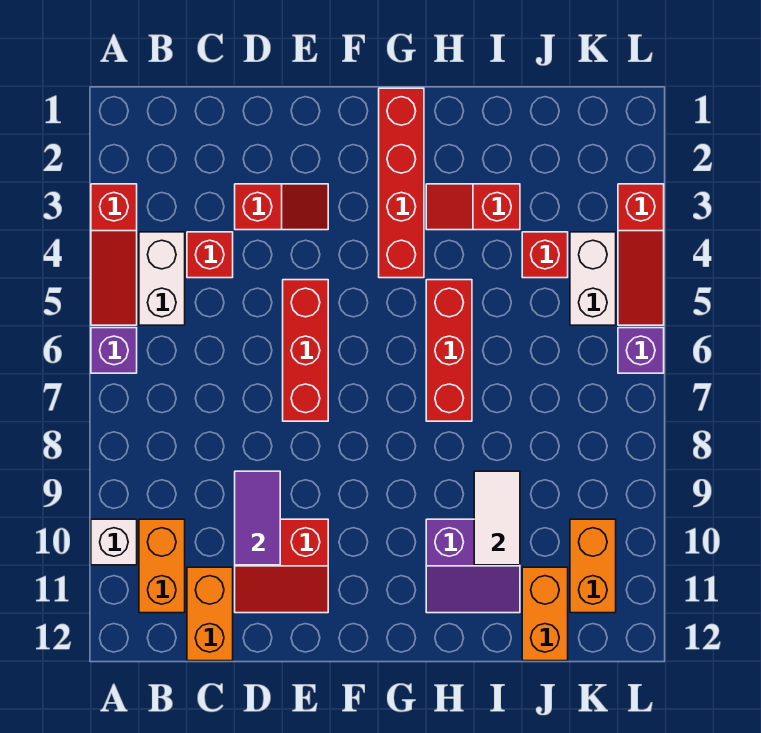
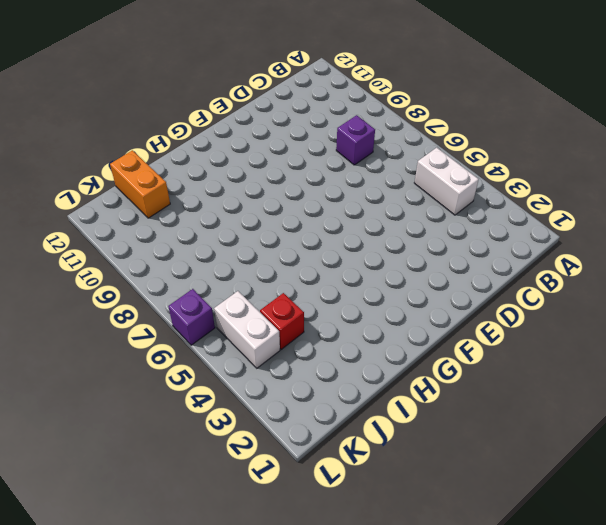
purple brick C8 level 1 -> purple brick A6 level 1
none -> red slope A3:A5 level 1 top 3
none -> white brick A10 level 1
none -> orange brick B10:B11 level 1

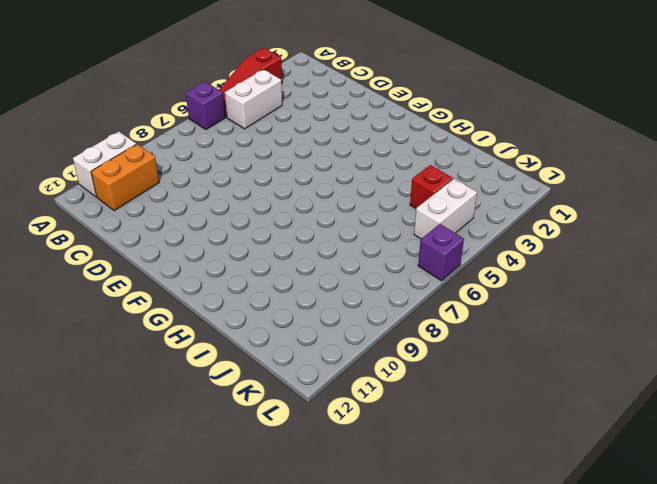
white brick A10:A11 level 1 -> white brick A10 level 1
none -> red brick C4 level 1
none -> orange brick C11:C12 level 1
none -> red slope D3:E3 level 1 top D

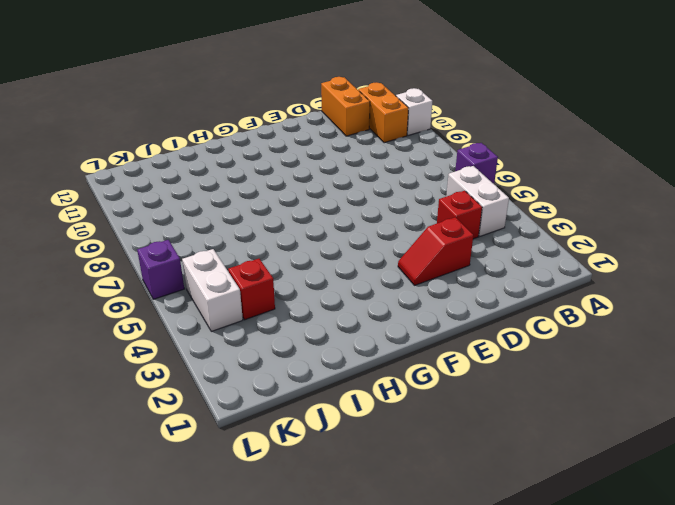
none -> red slope A3:A5 level 1 top 3
none -> red slope D10:E11 level 1 top 10
none -> red brick E5:E7 level 1

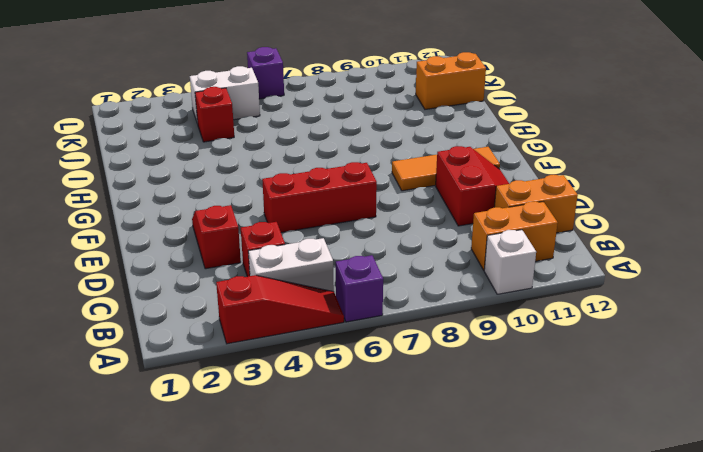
orange tile F9:F11 level 1 -> none
none -> red brick G1:G4 level 1
none -> red slope H3:I3 level 1 top I
none -> red brick H5:H7 level 1

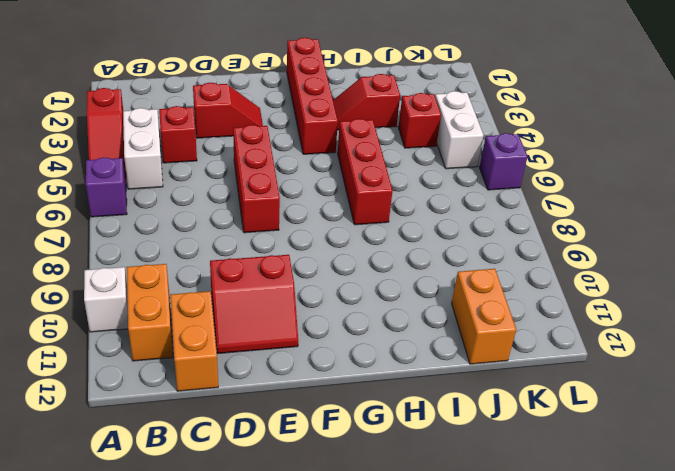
none -> purple slope H10:I11 level 1 top 10
none -> orange brick K10:K11 level 1
none -> red slope L3:L5 level 1 top 3

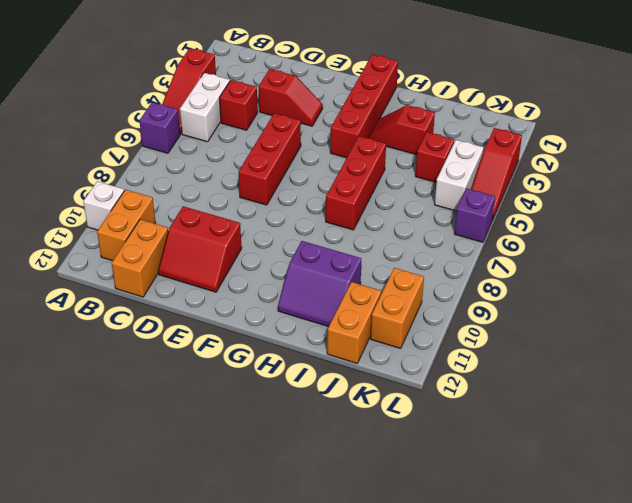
none -> purple tile D9:D10 level 2
none -> white tile I9:I10 level 2

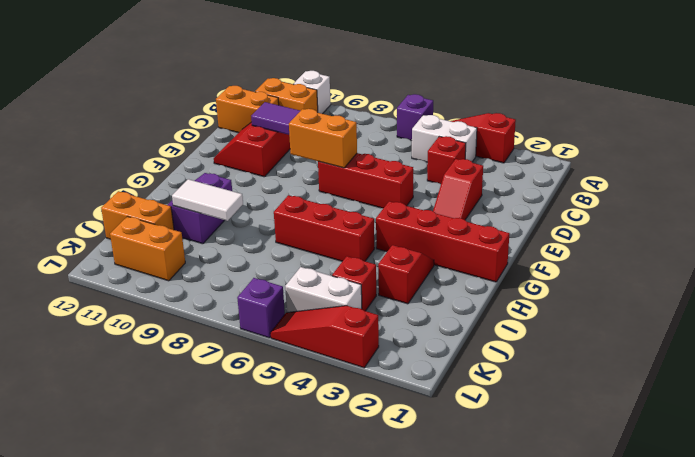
orange brick E7:E8 level 2 -> none

